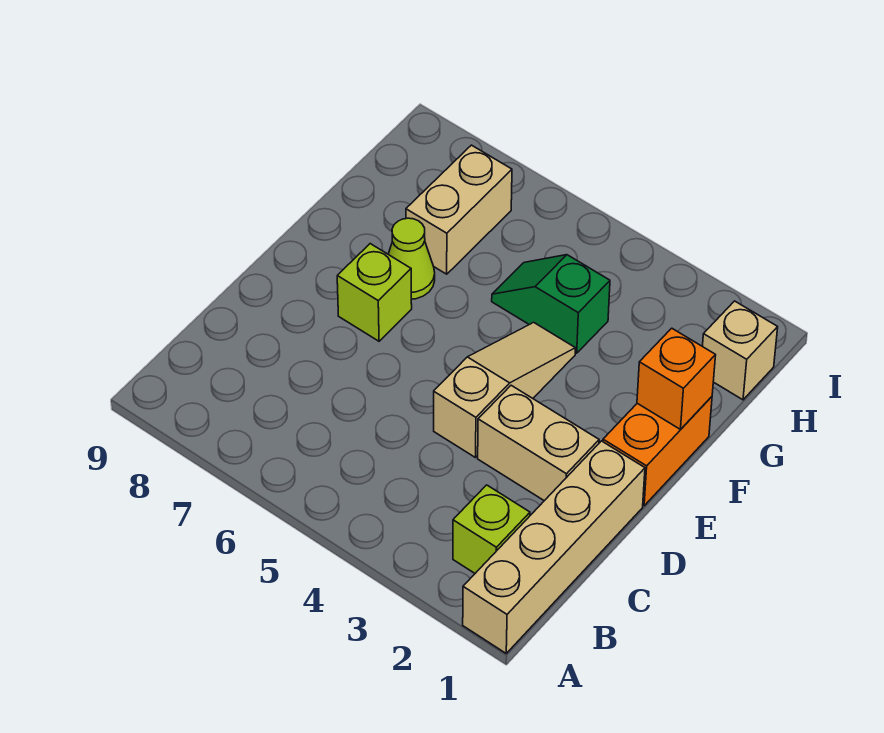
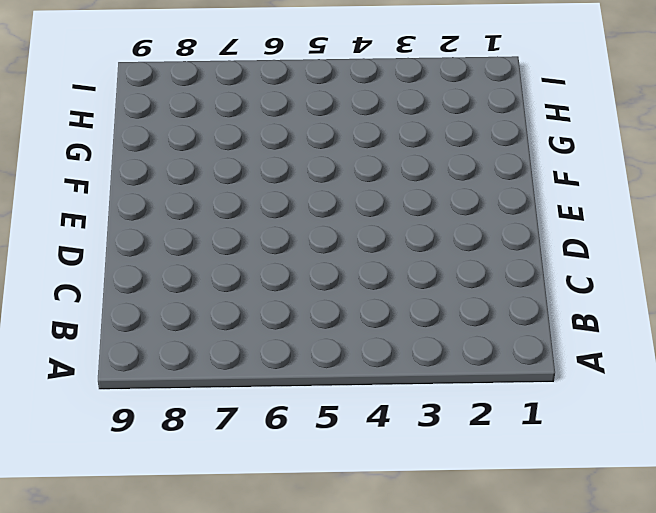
none -> tan brick A1:D1 level 1
none -> lime brick B2 level 1

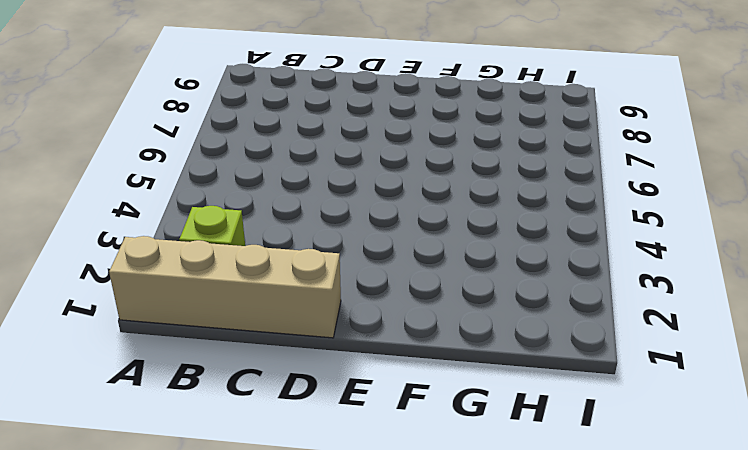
none -> tan brick D2:D3 level 1
none -> tan slope D4:F4 level 1 top D

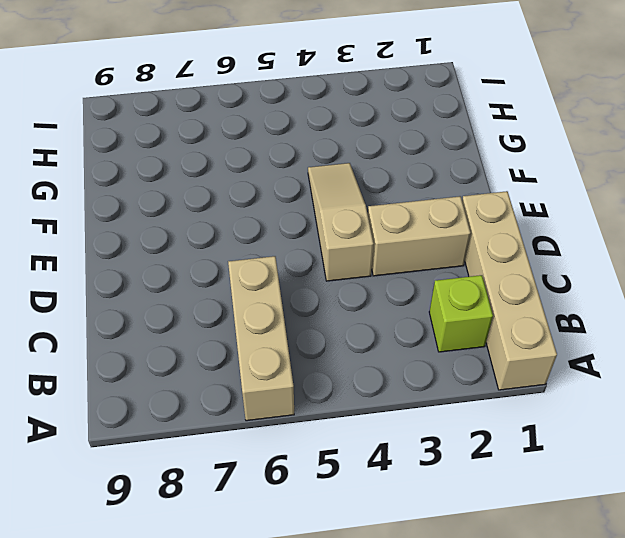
tan brick A6:C6 level 1 -> none
none -> orange brick E1:F1 level 1
none -> lime brick E7 level 1

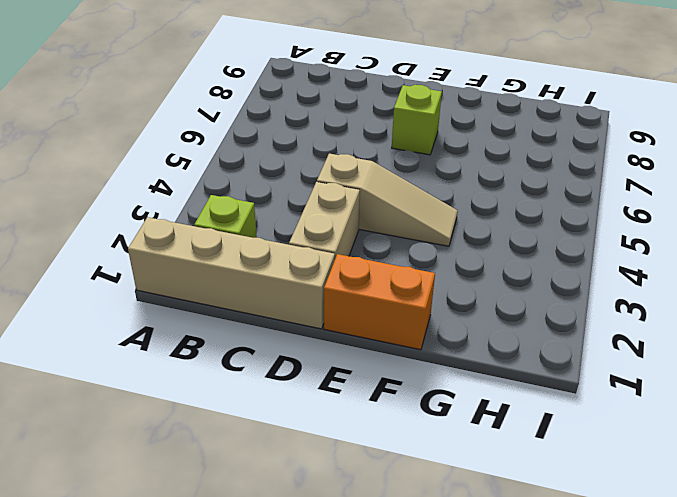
none -> lime cone F7 level 1
none -> green slope G4:G5 level 1 top 4

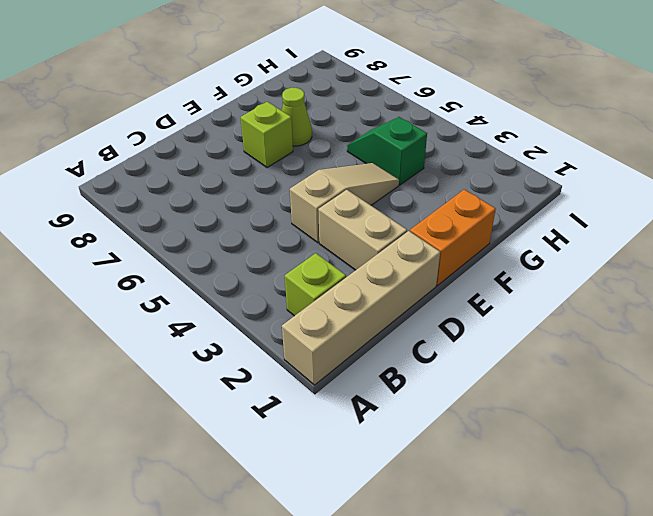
none -> tan brick G7:H7 level 1
none -> tan brick H1 level 1

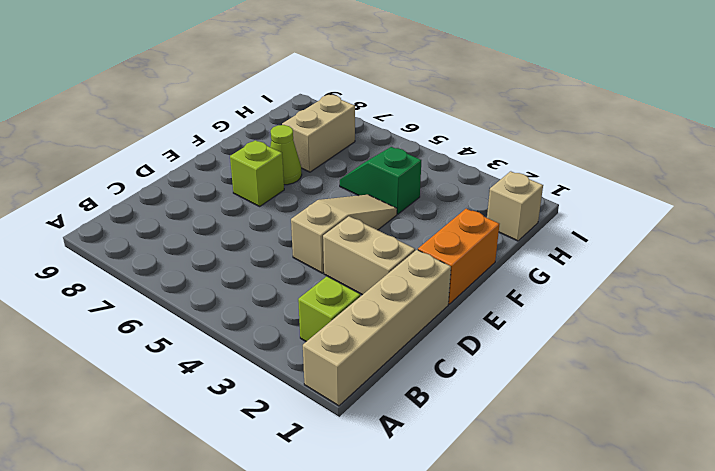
none -> orange brick F1 level 2

